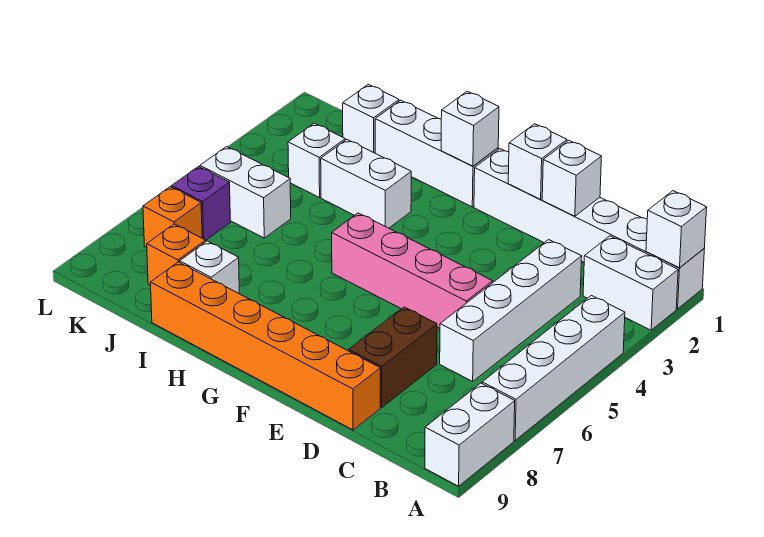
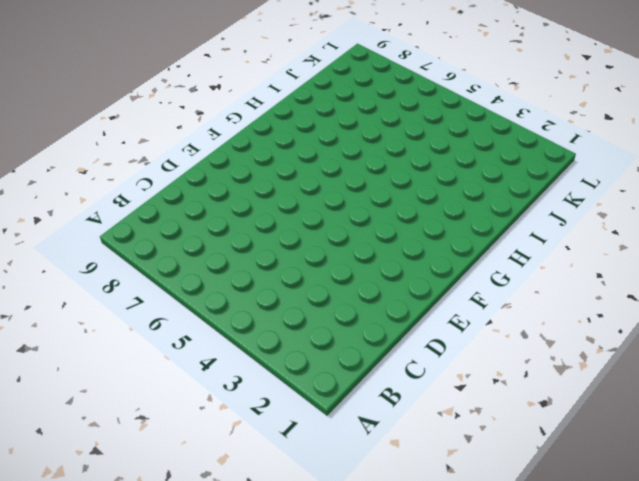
none -> white brick A1:F1 level 1
none -> white brick A2:B2 level 1
none -> white brick A4:A7 level 1

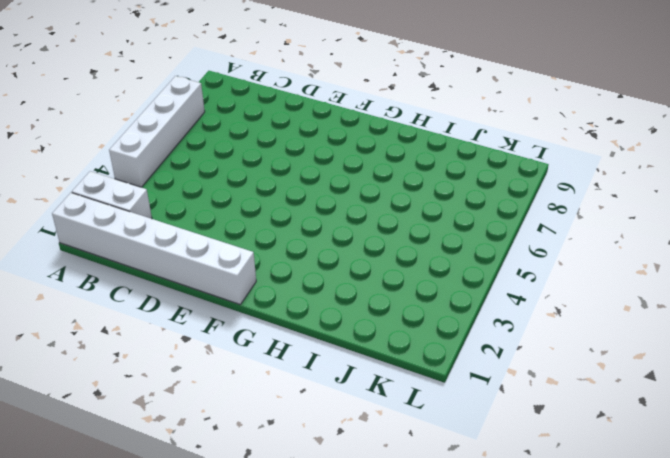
none -> white brick A8:A9 level 1
none -> white brick C3:C6 level 1
none -> pink brick D5:G5 level 1

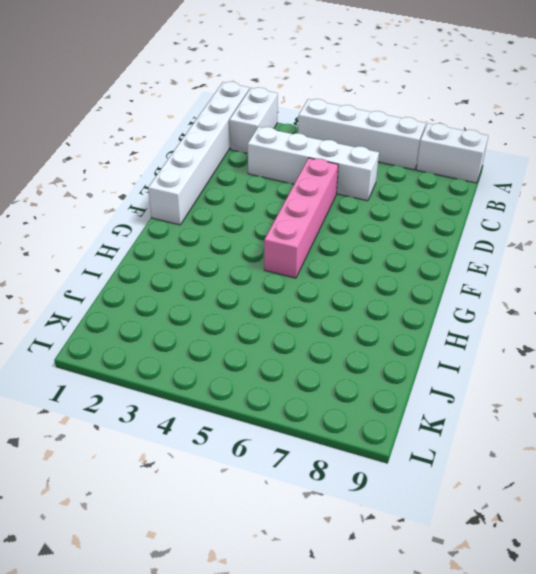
none -> brown brick D7:D8 level 1
none -> orange brick D9:I9 level 1
none -> white brick G1:I1 level 1

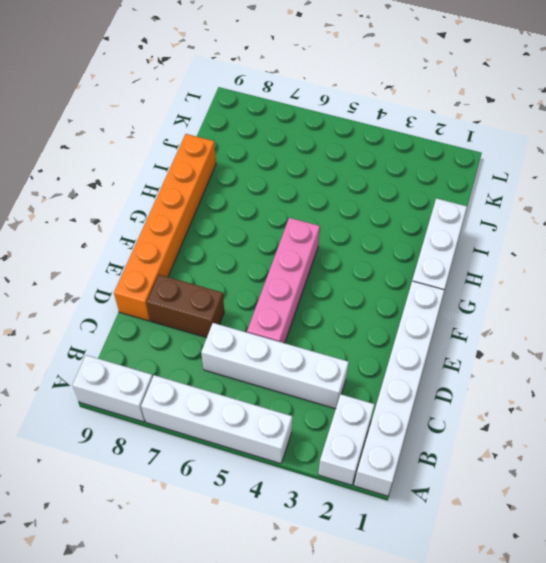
none -> white brick H3:I3 level 1
none -> white brick I8 level 1
none -> white brick J1 level 1

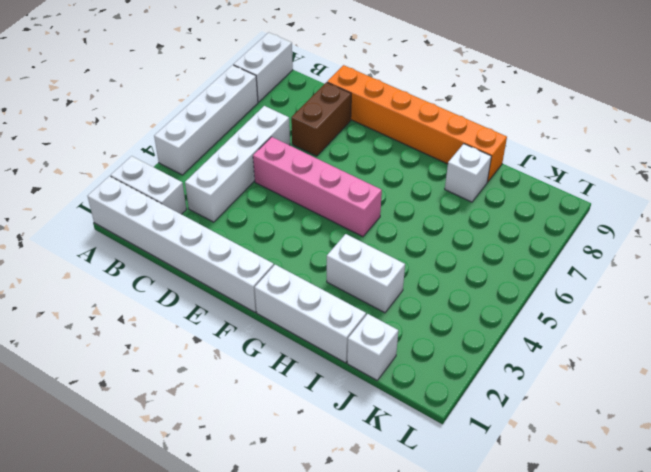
none -> white brick J3 level 1
none -> white brick J5:K5 level 1
none -> orange brick J8 level 1

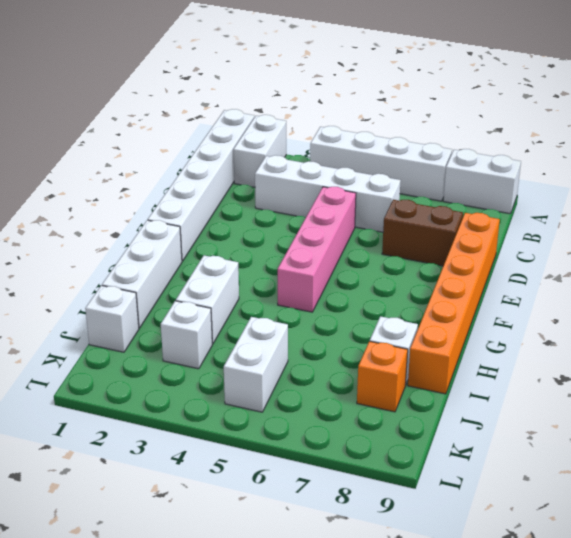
none -> purple brick K6 level 1
none -> orange brick K7 level 1
none -> white brick A1 level 2

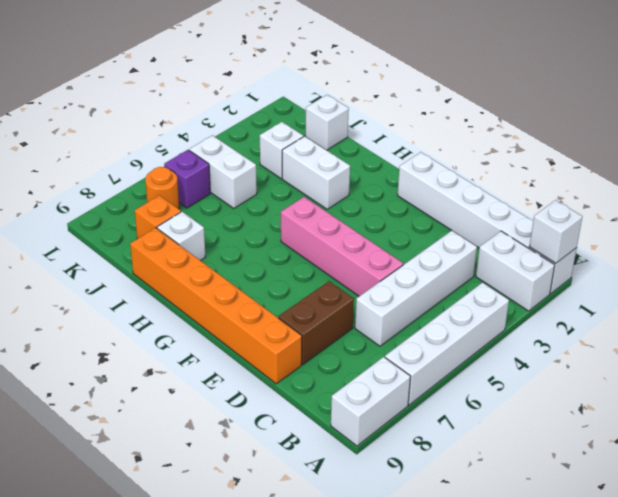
orange round brick K7 level 1 -> orange brick K7 level 1
none -> white brick G1:I1 level 1
none -> white brick D1 level 2
none -> white brick E1 level 2

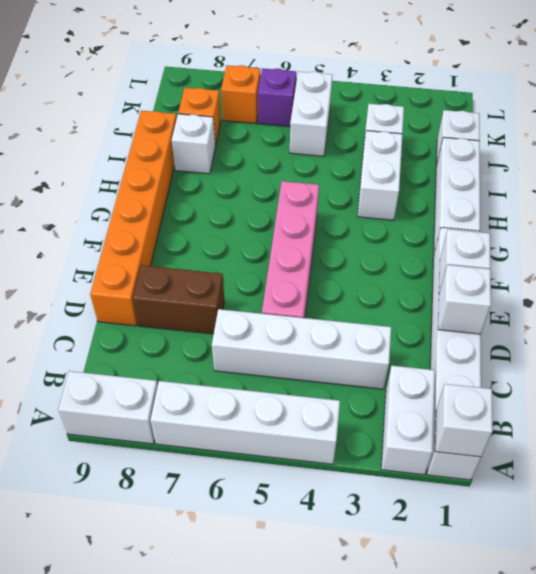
none -> white brick G1 level 2

